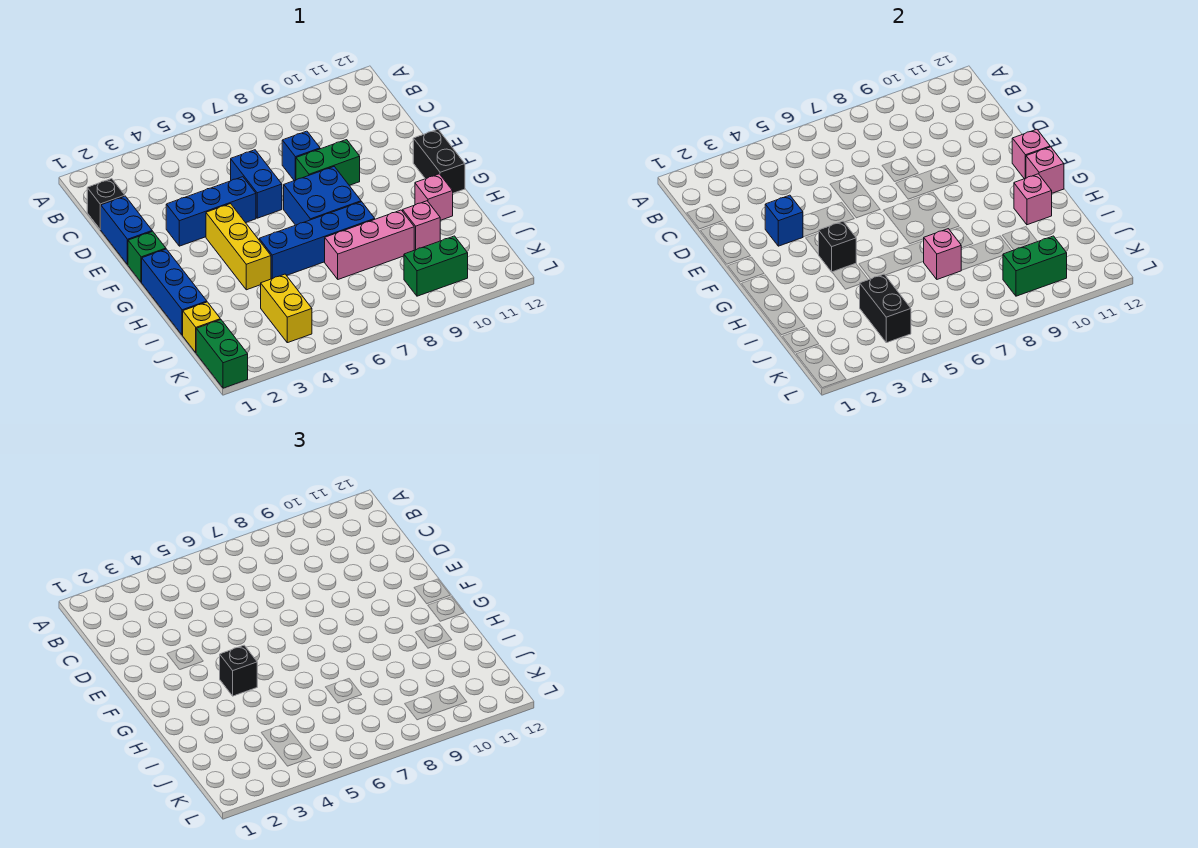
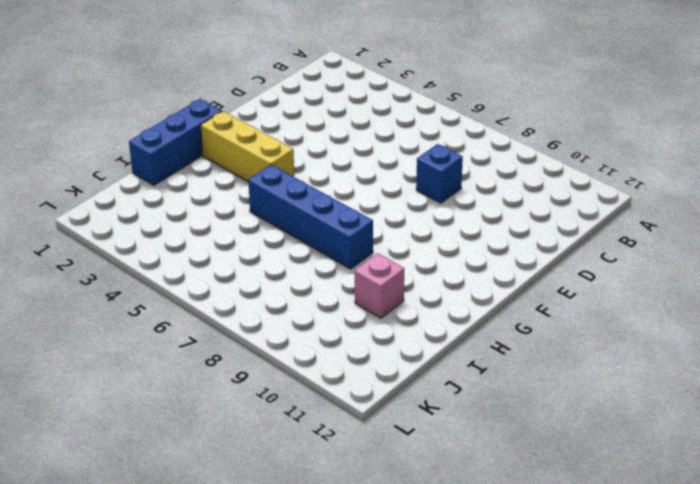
yellow brick G2:G4 level 1 -> yellow brick F4:H4 level 1
none -> black brick C1 level 1
none -> blue brick D1:E1 level 1
none -> blue brick D6:E6 level 1

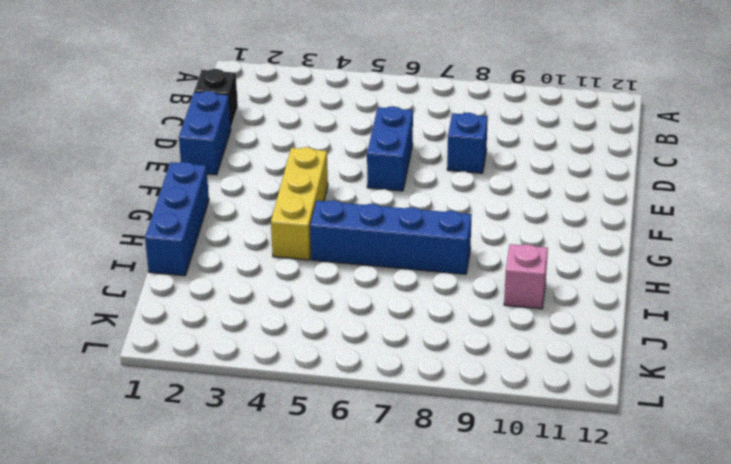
none -> blue brick E3:E5 level 1
none -> green brick E8:E9 level 1
none -> green brick F1 level 1

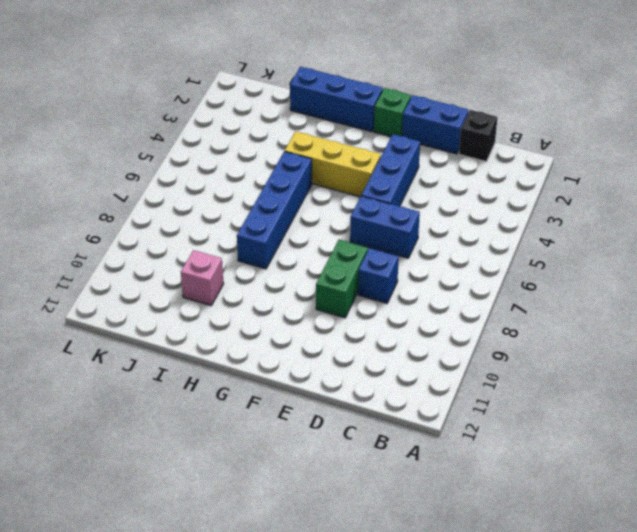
none -> blue brick F7:G8 level 1
none -> black brick F12:G12 level 1
none -> pink brick H11 level 1

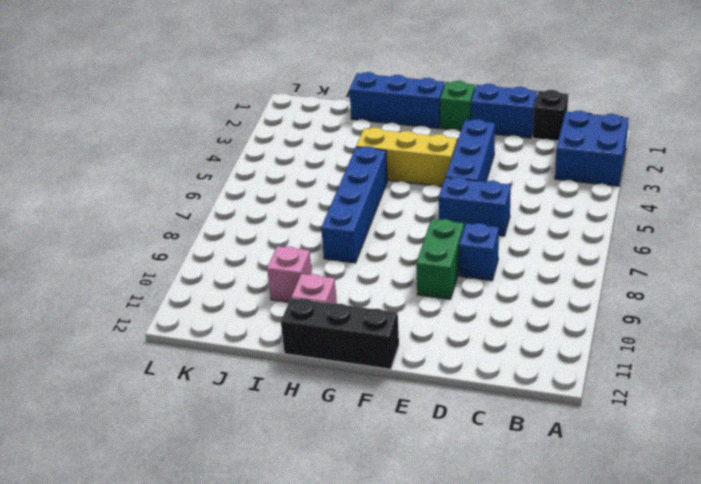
blue brick A2:B3 level 1 -> blue brick F7:G8 level 1
black brick F12:H12 level 1 -> black brick F12:G12 level 1
none -> pink brick I7:I9 level 1
none -> yellow brick J1 level 1
none -> yellow brick J4:K4 level 1

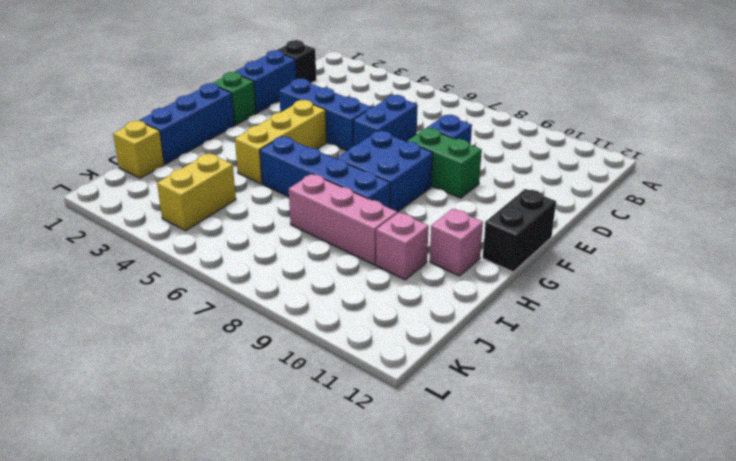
none -> green brick K1:L1 level 1
none -> green brick K9:K10 level 1
none -> blue brick E3 level 2

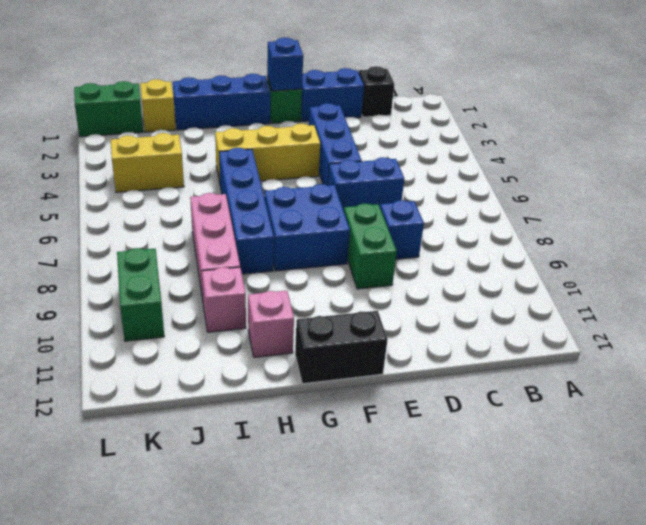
blue brick F1 level 2 -> blue brick E3 level 2
none -> pink brick F12 level 2
none -> black brick G4 level 2
none -> pink brick G12 level 2

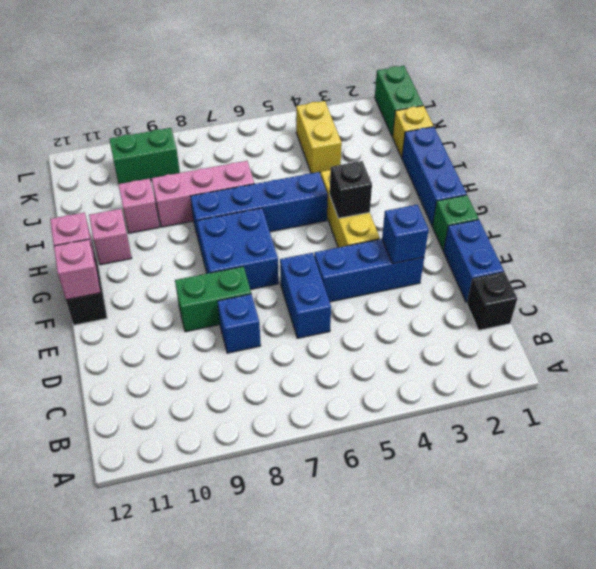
none -> pink brick H11 level 2
none -> pink brick I7 level 2
none -> black brick J4:K4 level 2

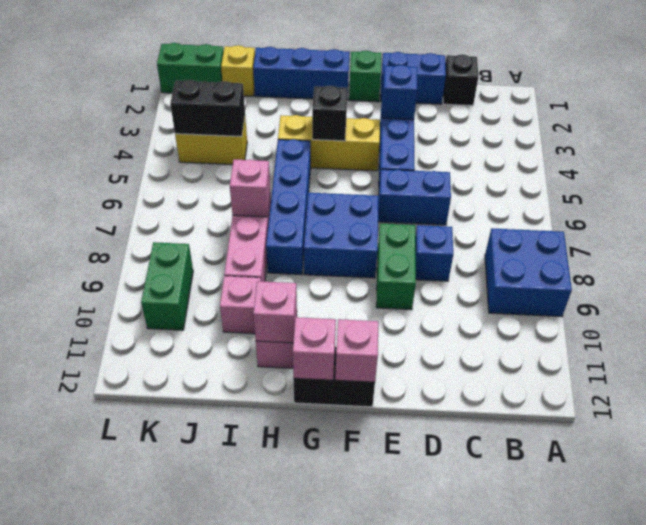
blue brick A8:B9 level 1 -> none
none -> green brick K9:K10 level 2
none -> black brick G4 level 3

